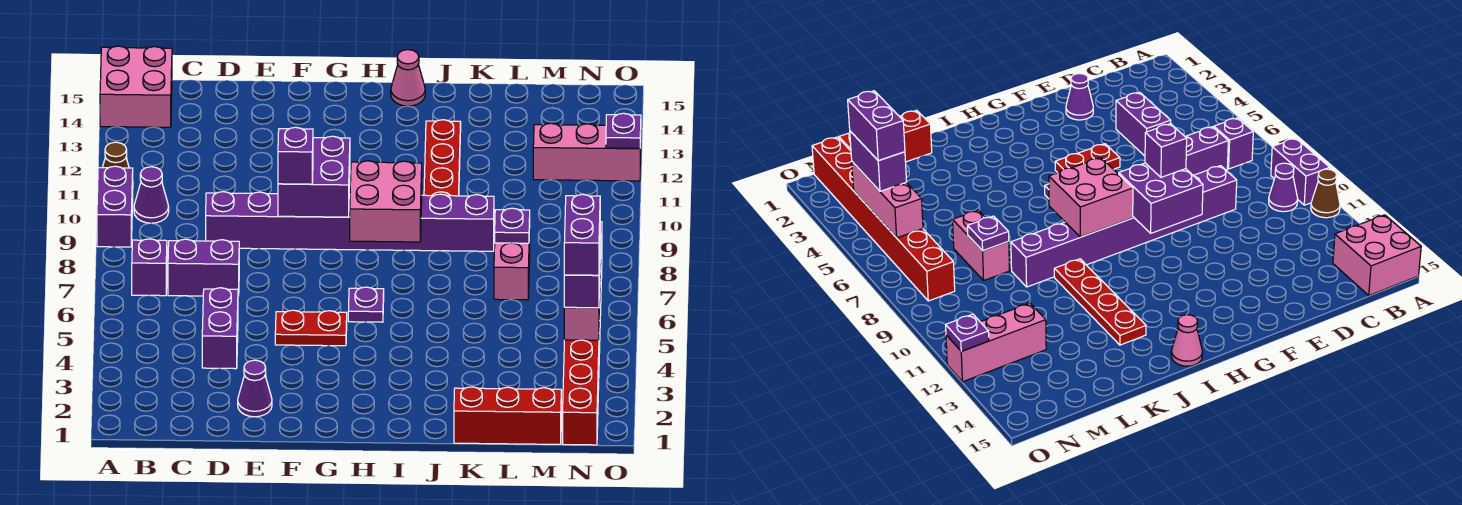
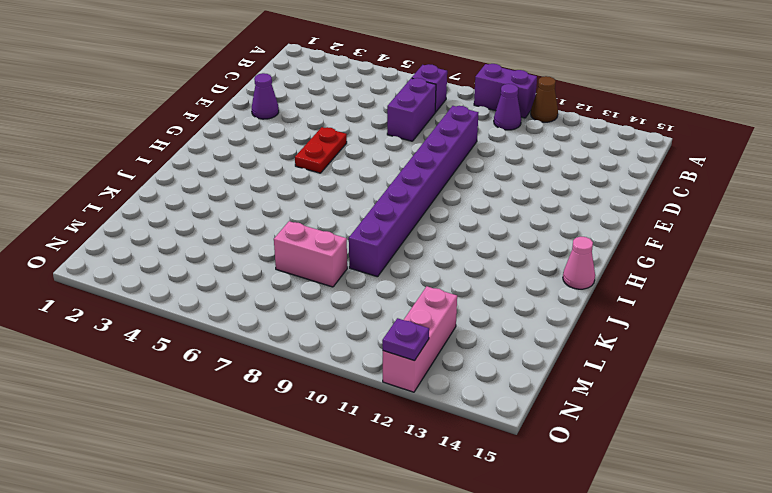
none -> pink brick A14:B15 level 1
none -> purple brick D4:D5 level 1
none -> purple plate H6 level 1

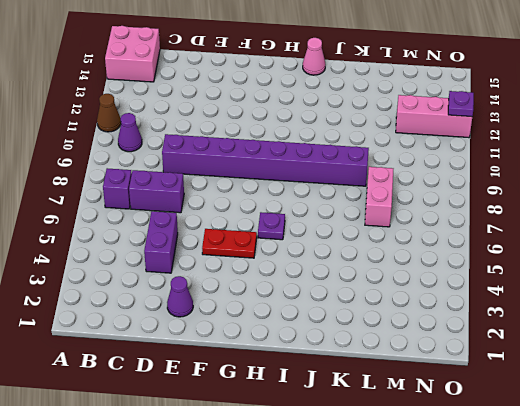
none -> purple brick A9:A10 level 1
none -> red plate J10:J13 level 1
none -> red brick K1:M1 level 1

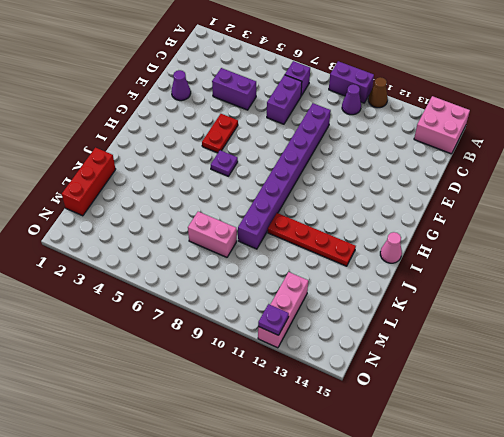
none -> red brick N1:N8 level 1
none -> purple brick F9:G10 level 2
none -> pink brick H8:I9 level 2

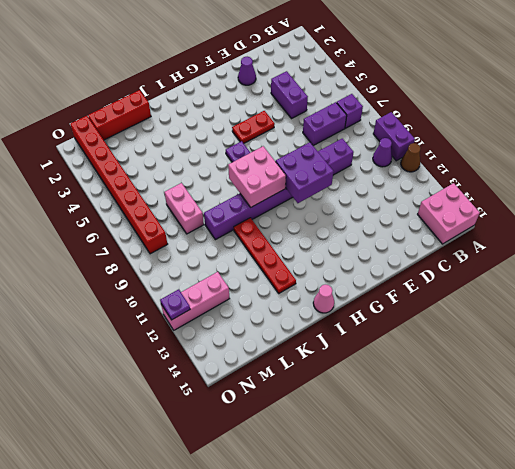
none -> purple plate L8 level 2
none -> pink brick N4:N6 level 2
none -> purple brick F9 level 3

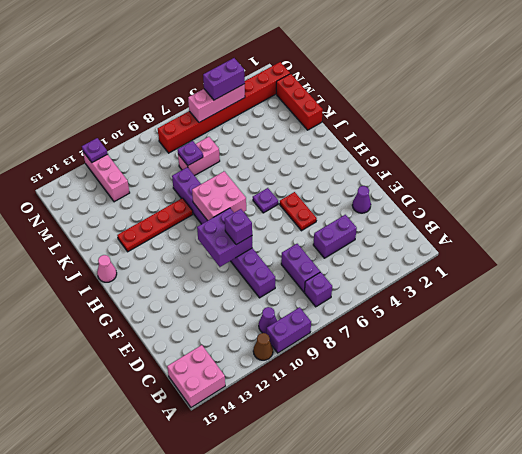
none -> purple brick N4:N5 level 4

